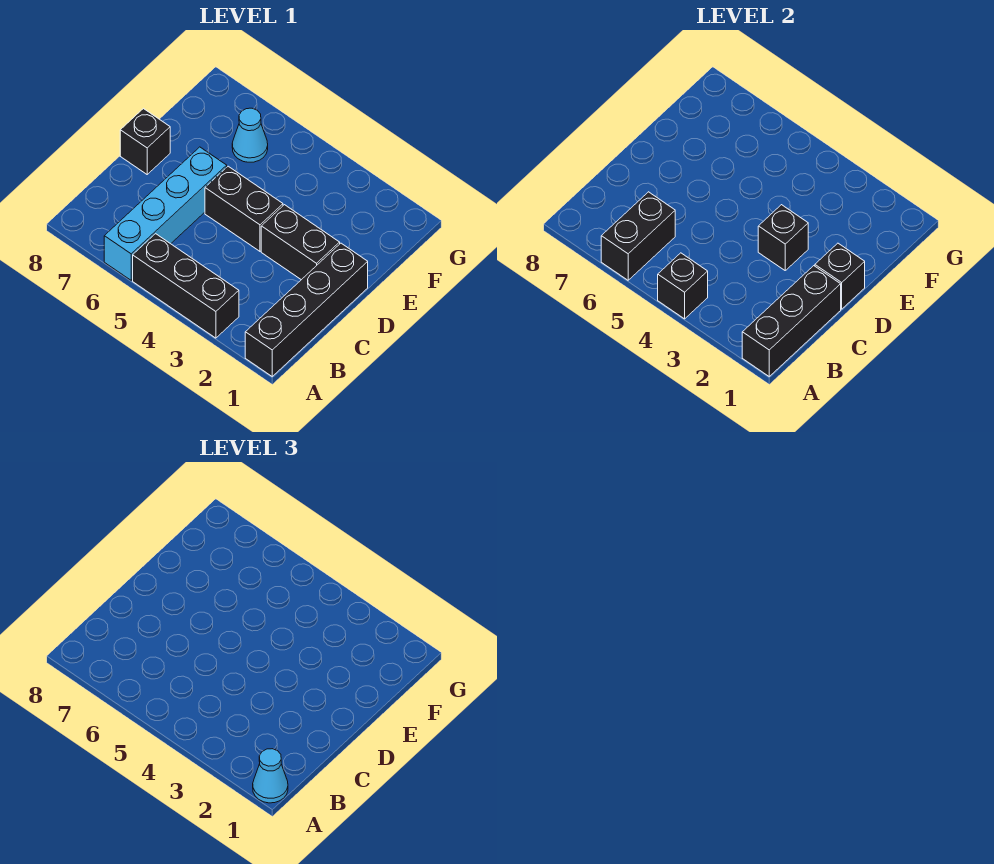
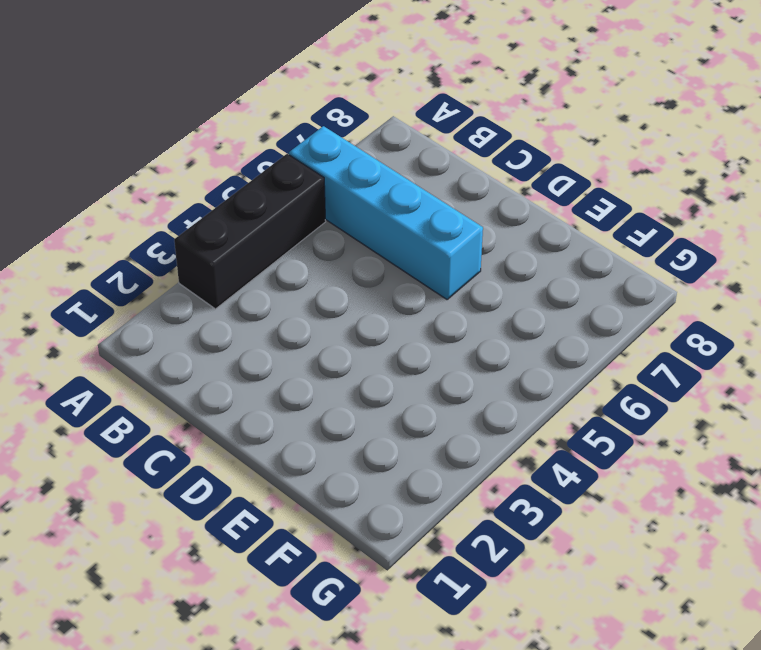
none -> black brick A1:D1 level 1
none -> black brick D2:D3 level 1
none -> black brick D4:D5 level 1

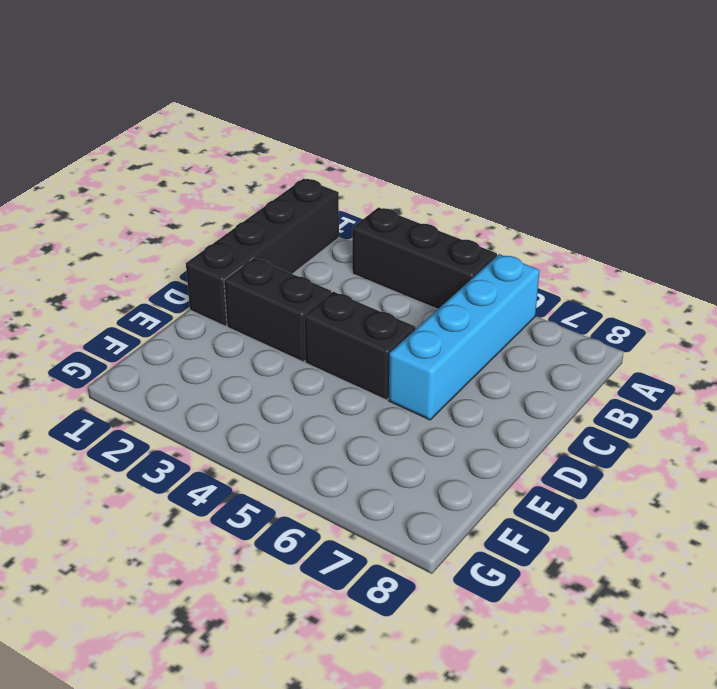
none -> black brick D8 level 1
none -> cyan cone F6 level 1
none -> black brick A1:C1 level 2

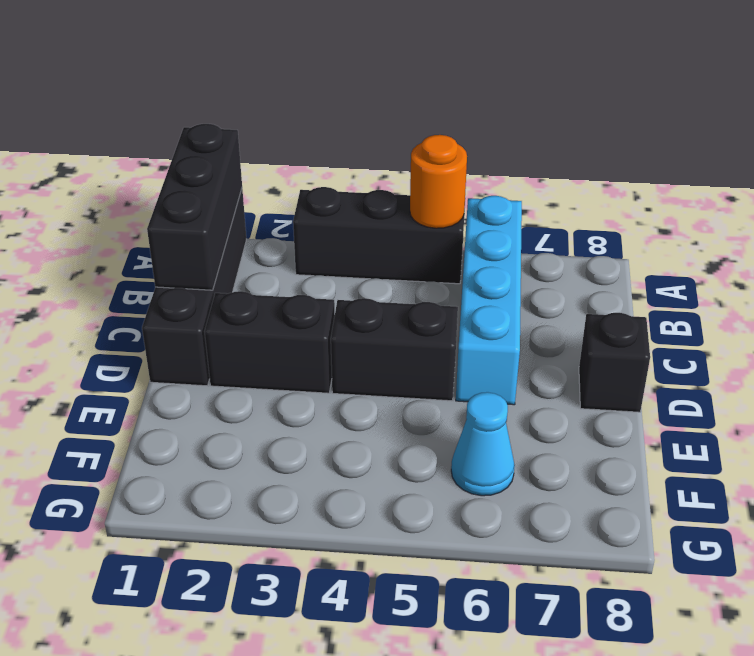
orange round brick A5 level 2 -> none
none -> black brick A4 level 2
none -> black brick A6:B6 level 2
none -> black brick D1 level 2

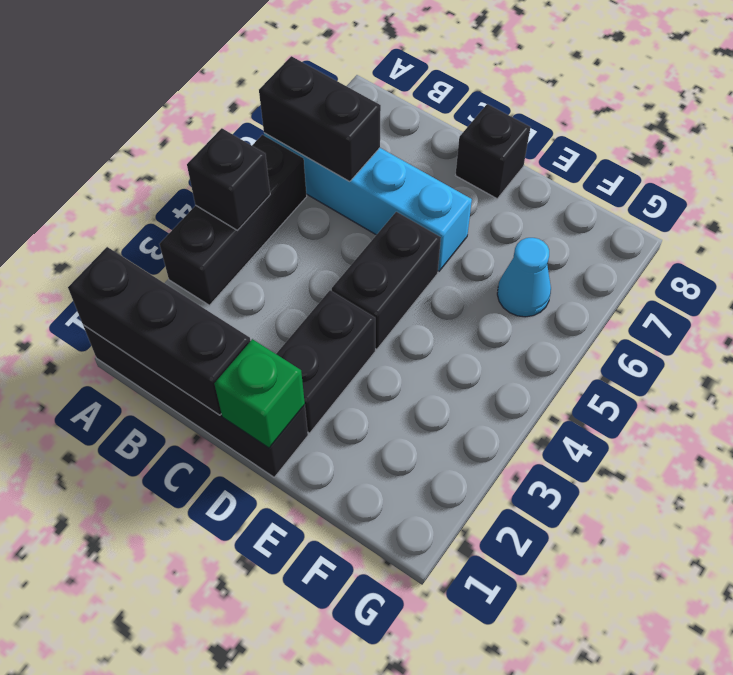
green brick D1 level 2 -> black brick D1 level 2
none -> black brick D3 level 2
none -> cyan cone A1 level 3

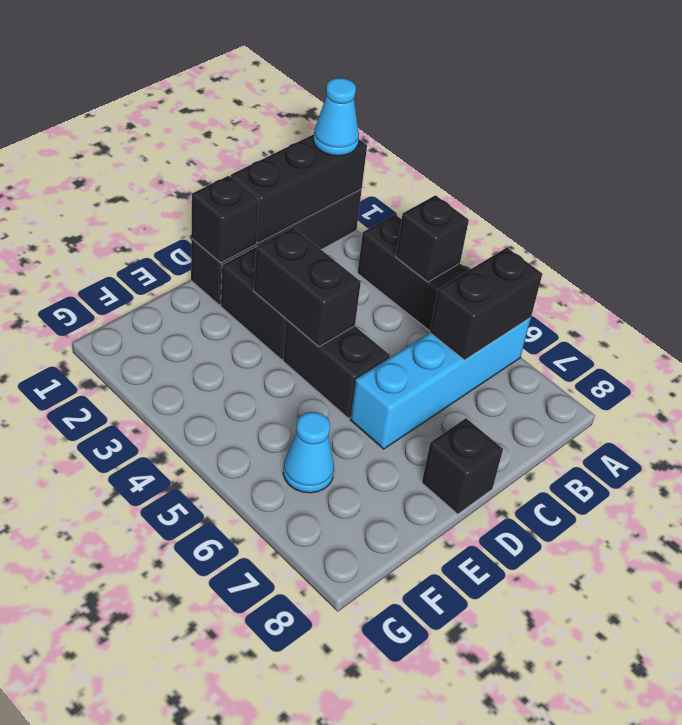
black brick D3:D4 level 2 -> black brick D3 level 2

